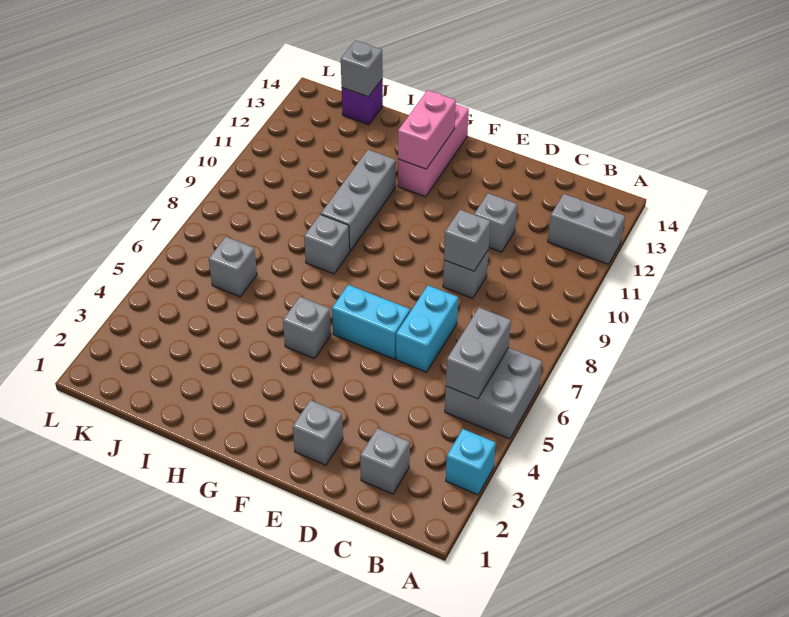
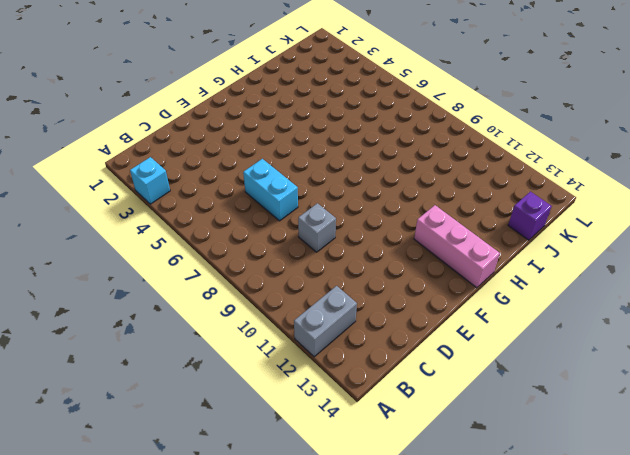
none -> grey brick A5:B6 level 1
none -> grey brick C2 level 1
none -> grey brick D11 level 1

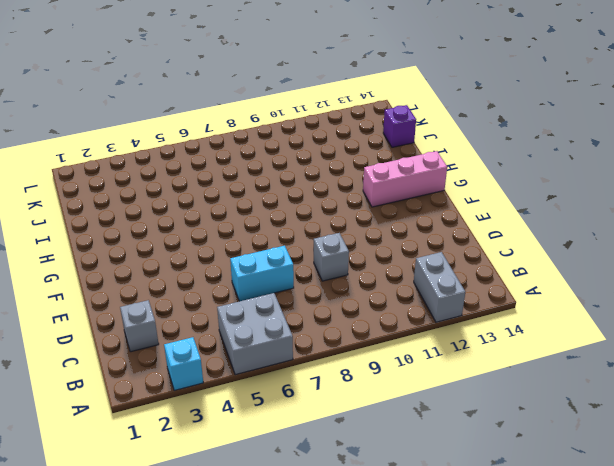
none -> grey brick D11 level 1
none -> grey brick E2 level 1
none -> cyan brick E6:F6 level 1

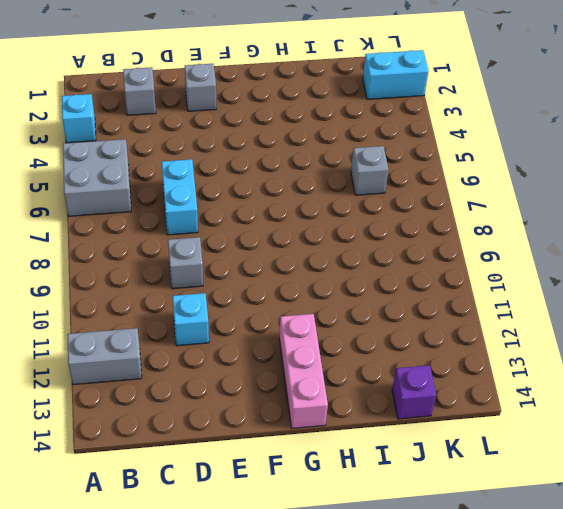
cyan brick D11 level 1 -> grey brick D11 level 1
cyan brick K2:L2 level 1 -> cyan brick E6:F6 level 1
none -> grey brick G5 level 1
none -> grey brick H8 level 1
none -> grey brick H9:H11 level 1

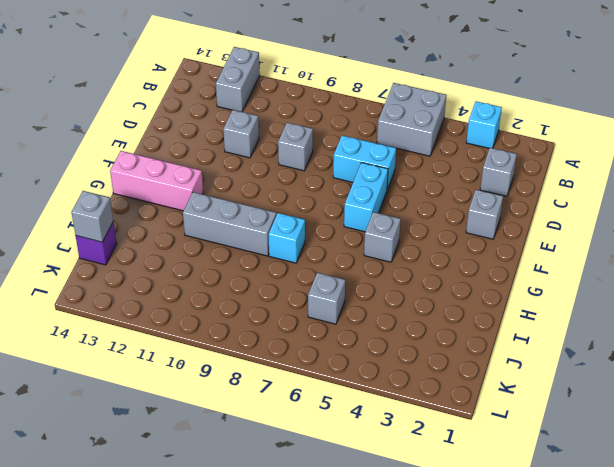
cyan brick H8 level 1 -> grey brick H8 level 1
none -> grey brick B5:B6 level 2
none -> grey brick D9 level 2
none -> pink brick G12:G13 level 2

